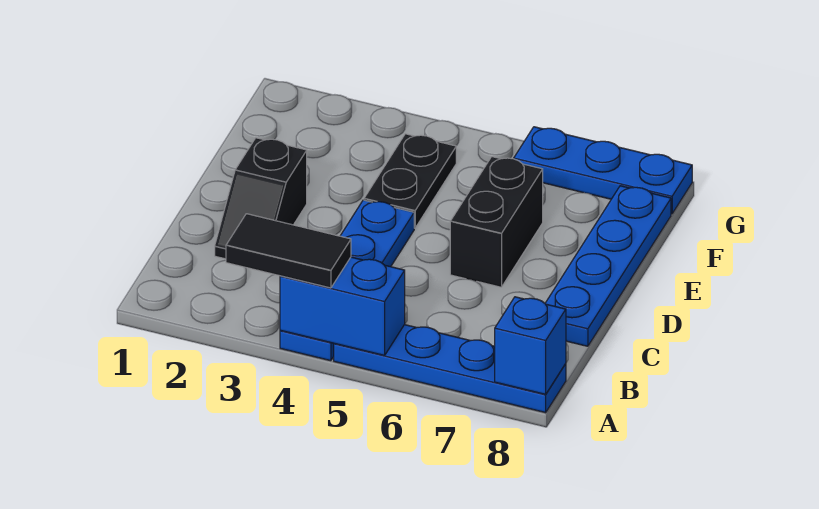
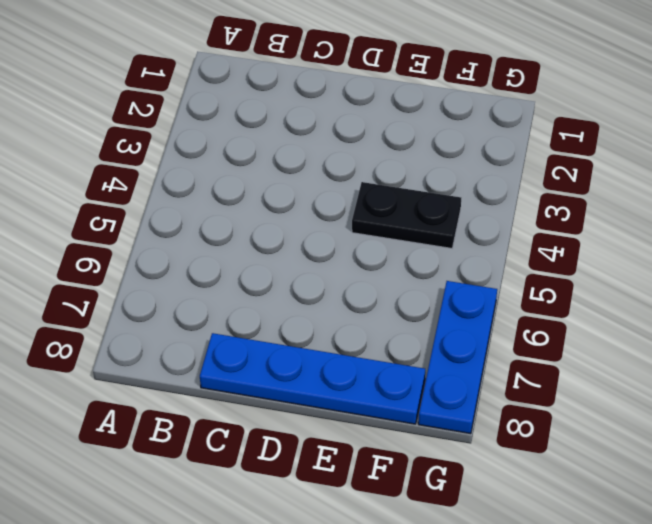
none -> blue plate A4:D4 level 1
none -> blue plate A5:A8 level 1

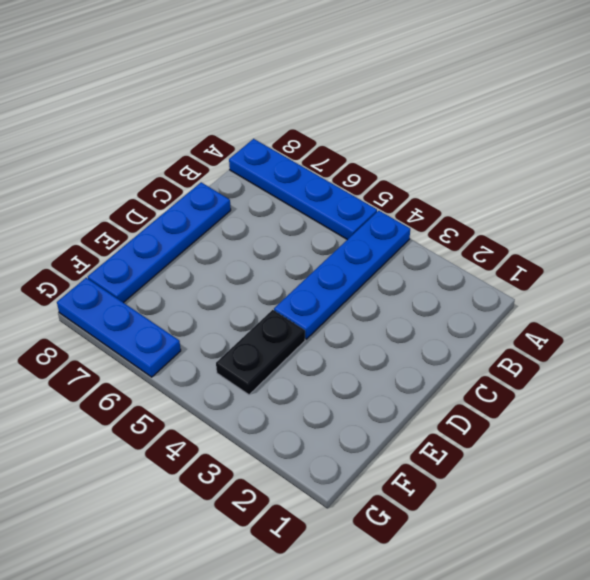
none -> black slope C2:D2 level 1 top D
none -> black brick D6:E6 level 1

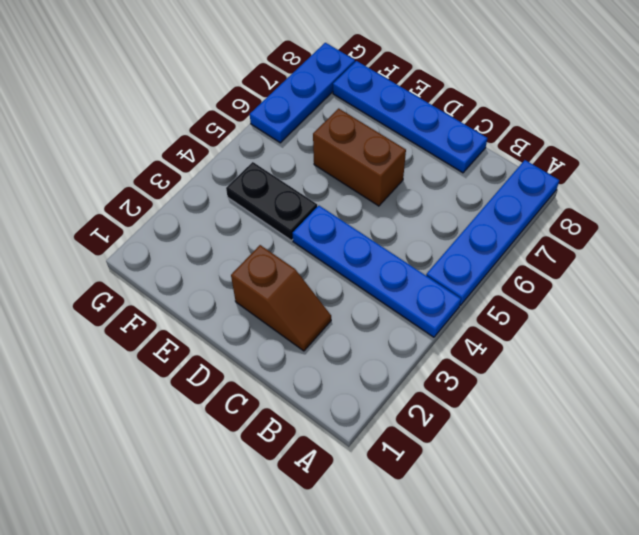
brown slope C2:D2 level 1 top D -> black slope C2:D2 level 1 top D
brown brick D6:E6 level 1 -> black brick D6:E6 level 1
none -> blue brick A4:A5 level 2
none -> blue brick A8 level 2

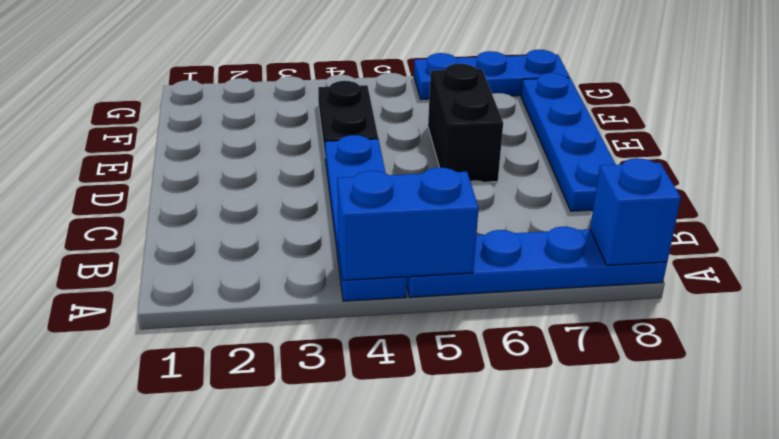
none -> black slope C2:D2 level 1 top D
none -> black tile A3:A4 level 3

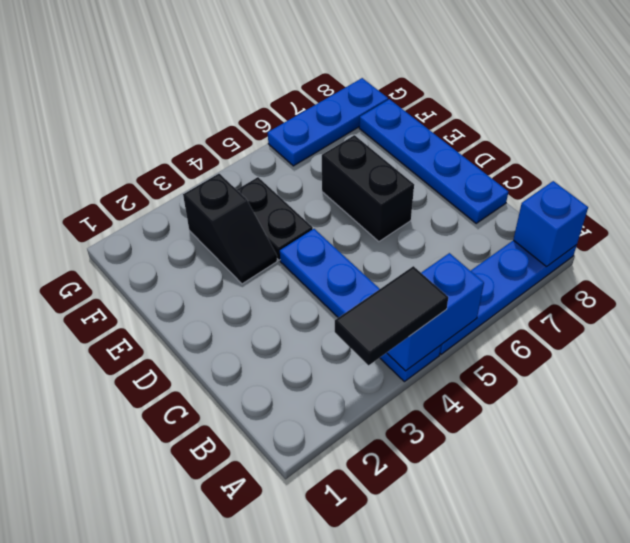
black slope E3:F3 level 1 top F -> black slope C2:D2 level 1 top D

